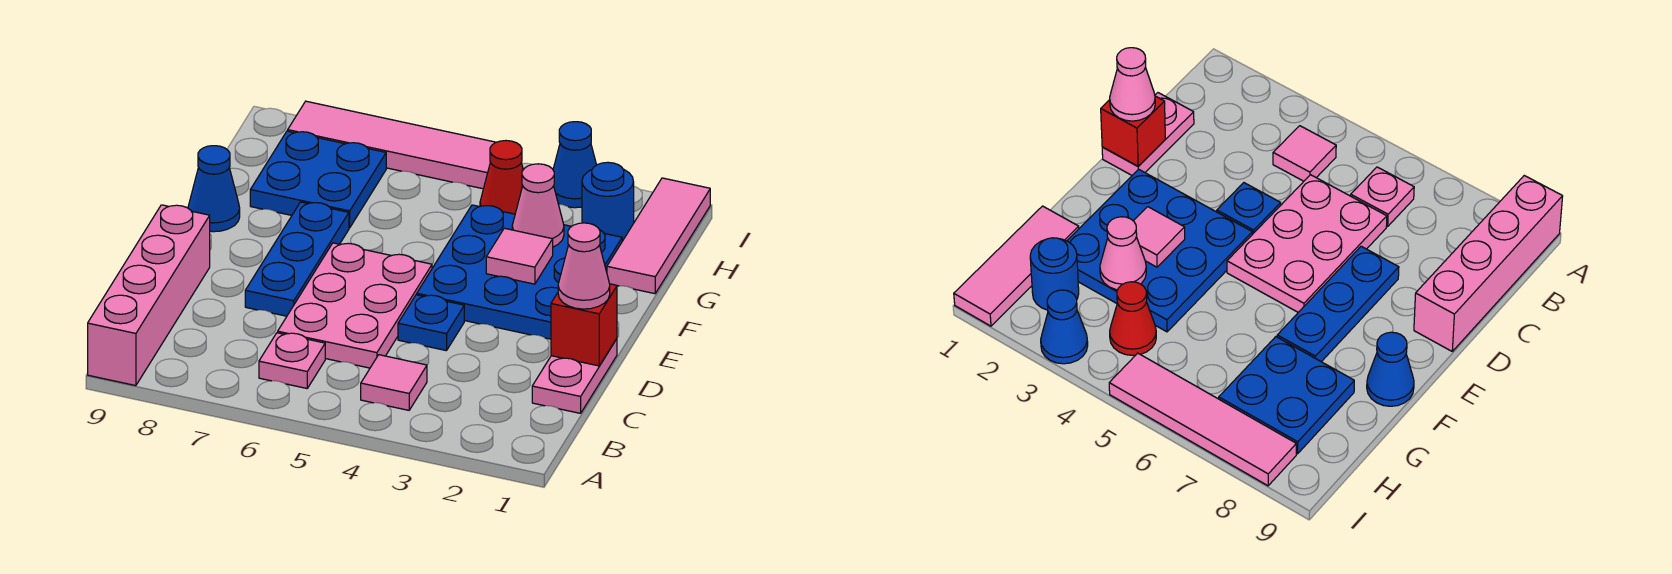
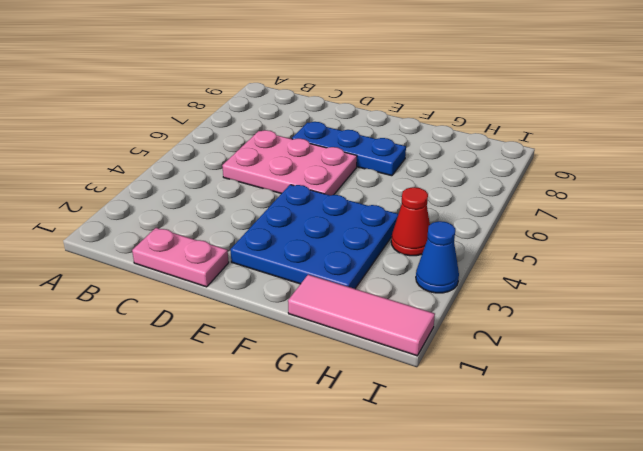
none -> pink brick A9:D9 level 1
none -> pink tile B4 level 1
none -> pink plate B6 level 1

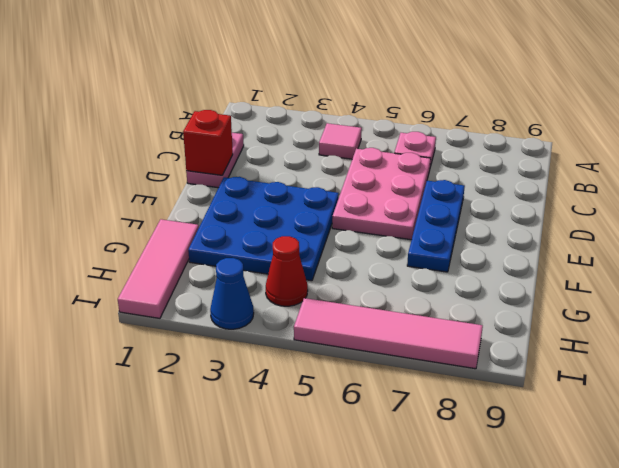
none -> pink brick A9:D9 level 1
none -> blue plate D4 level 1
none -> blue cone F9 level 1

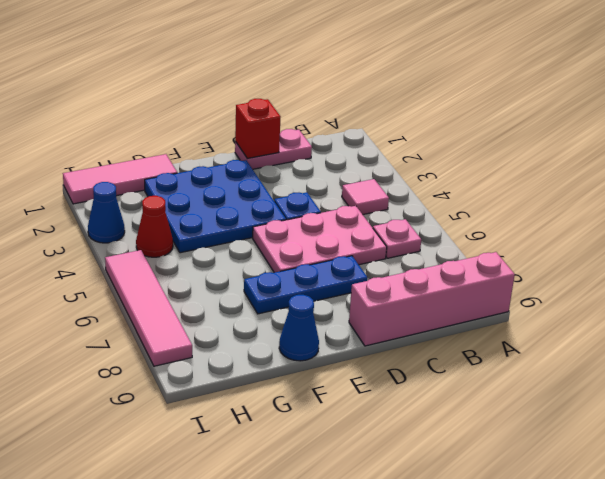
none -> blue plate G7:H8 level 1
none -> blue round brick H2 level 1
none -> pink tile F3 level 2

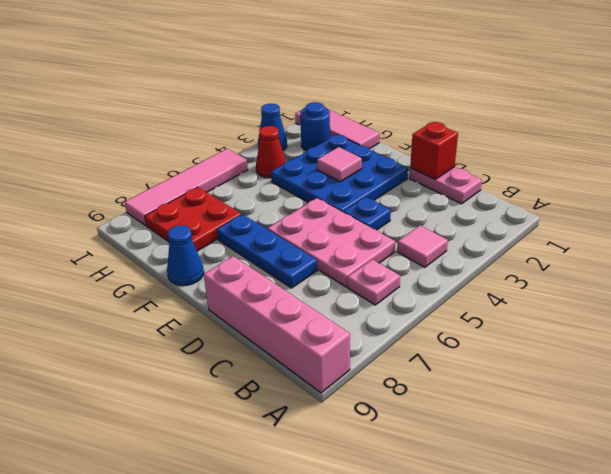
red plate G7:H8 level 1 -> blue plate G7:H8 level 1
none -> pink cone G3 level 2
none -> pink cone D1 level 3

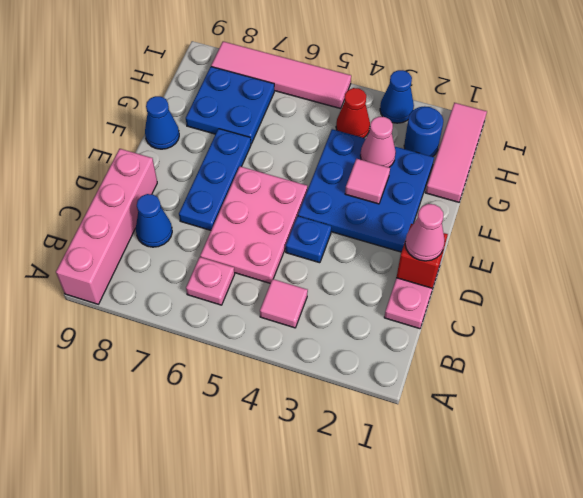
blue cone C8 level 1 -> none

